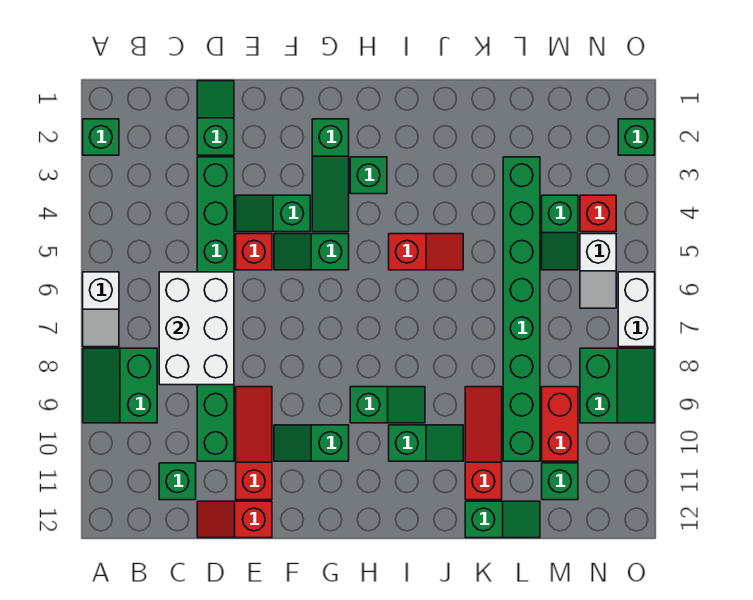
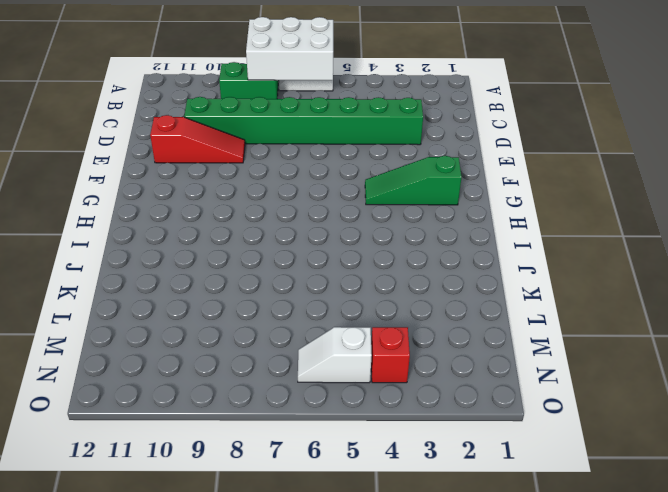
white brick A6:B8 level 2 -> white brick C6:D8 level 2
none -> green brick A2 level 1
none -> green brick C11 level 1
none -> green slope D1:D2 level 1 top 2

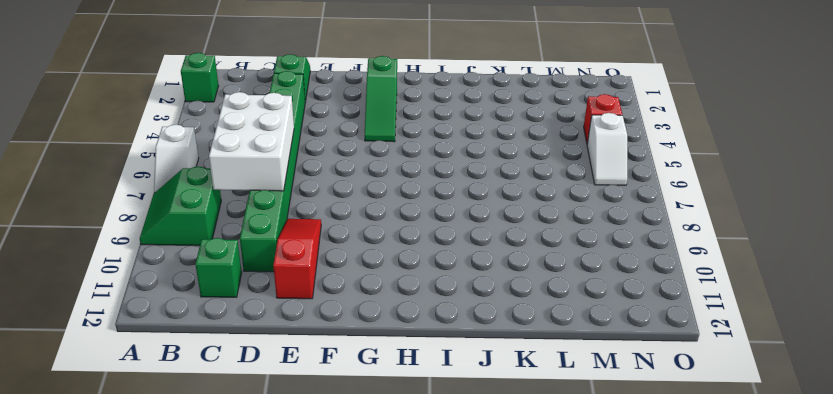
none -> red slope D12:E12 level 1 top E
none -> green slope E4:F4 level 1 top F
none -> red brick E5 level 1

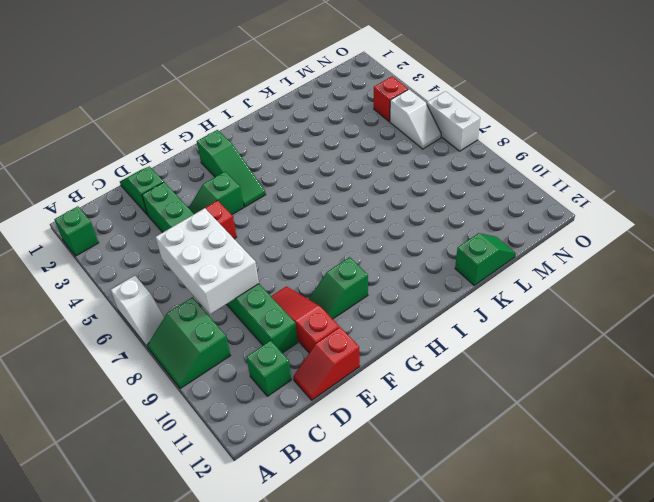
none -> green slope F5:G5 level 1 top G
none -> green brick H3 level 1
none -> green slope H9:I9 level 1 top H

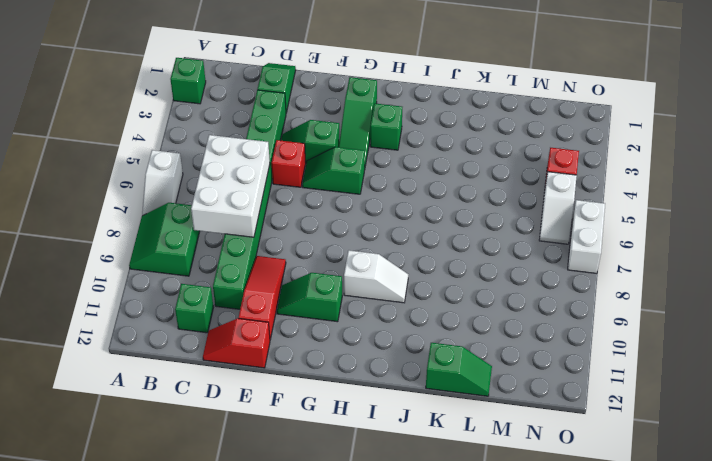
white slope H9:I9 level 1 top H -> green slope H9:I9 level 1 top H
none -> red slope I5:J5 level 1 top I
none -> green slope I10:J10 level 1 top I
none -> red slope K9:K11 level 1 top 11

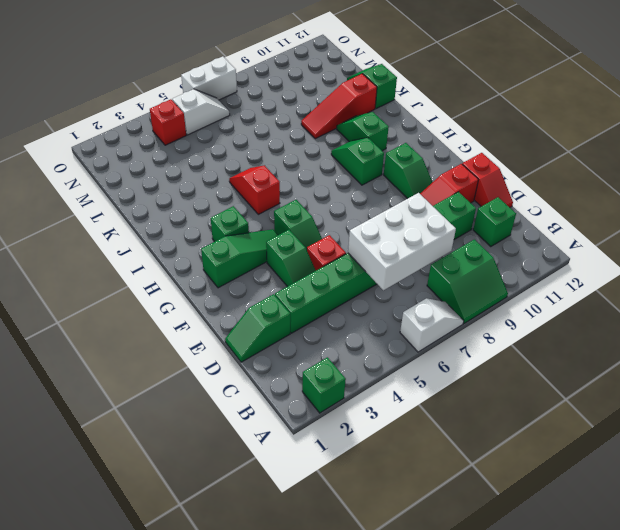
none -> green brick L3:L10 level 1
none -> green slope M4:M5 level 1 top 4
none -> red brick M9:M10 level 1

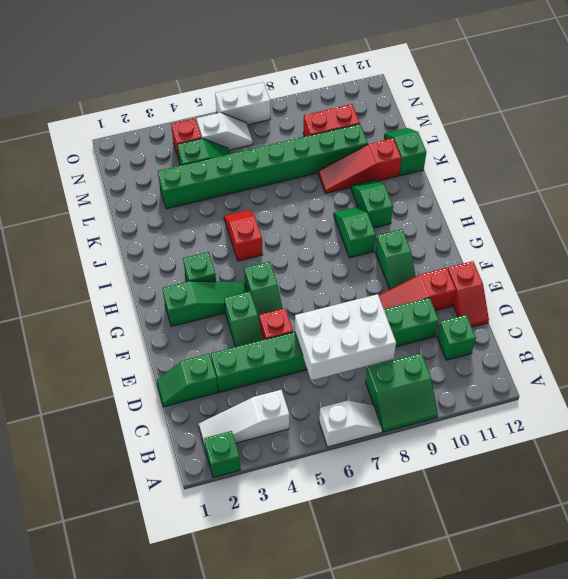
white slope B2:B4 level 1 top 4 -> none
none -> green brick M11 level 1
none -> green slope N8:O9 level 1 top N
none -> green brick O2 level 1

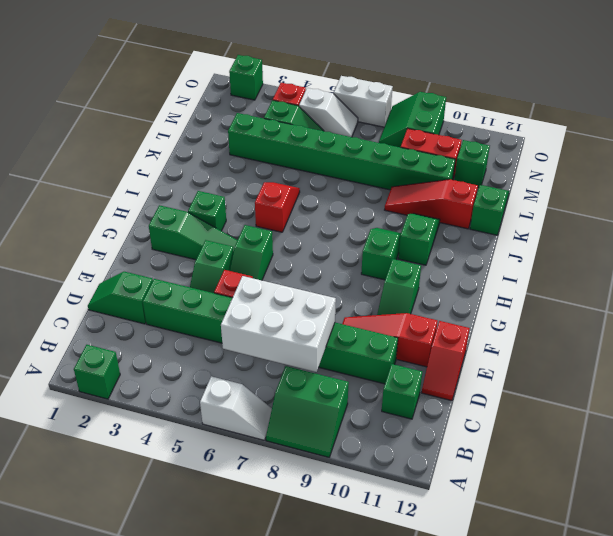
green slope N8:O9 level 1 top 9 -> green slope N8:O9 level 1 top N

